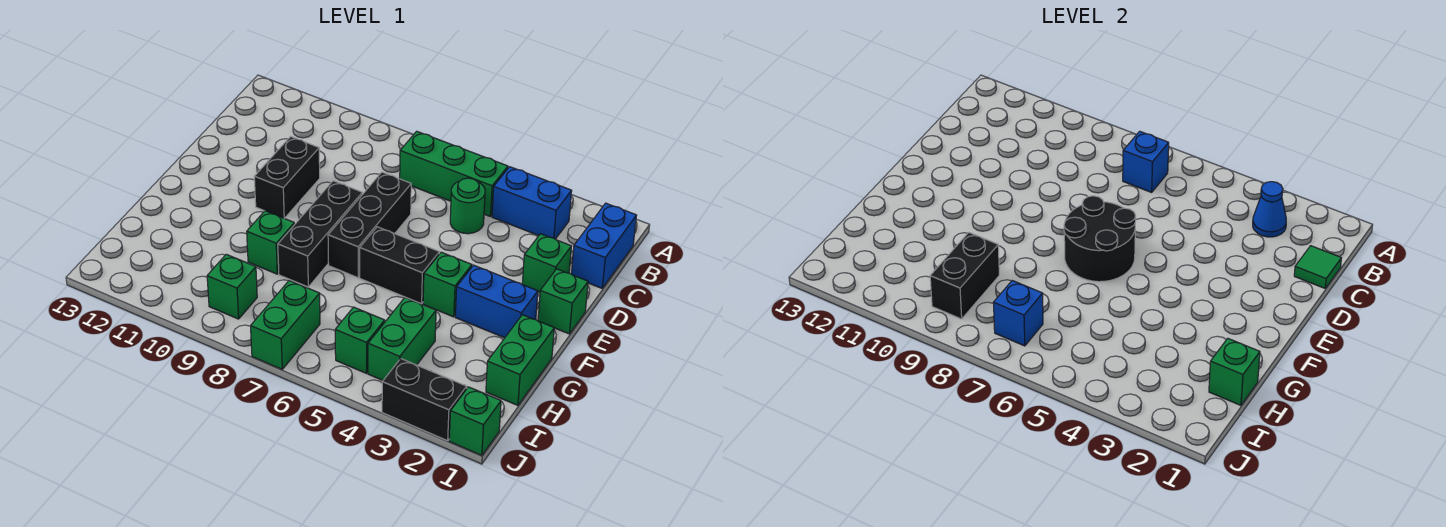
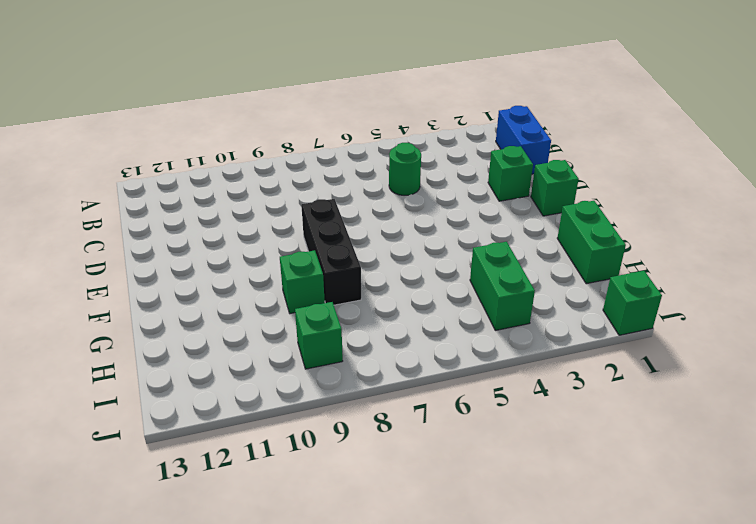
none -> blue brick B3:B4 level 1
none -> green brick B5:B7 level 1
none -> black brick D7:F7 level 1

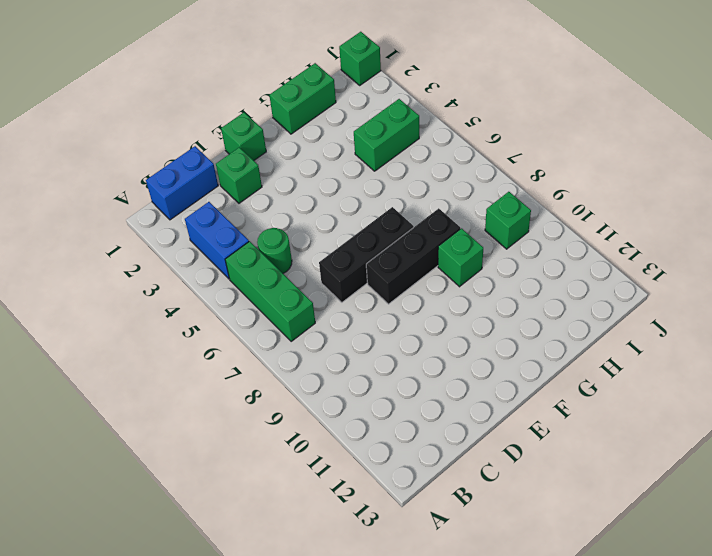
none -> black brick D10:E10 level 1
none -> blue brick F2:F3 level 1
none -> green brick F4 level 1

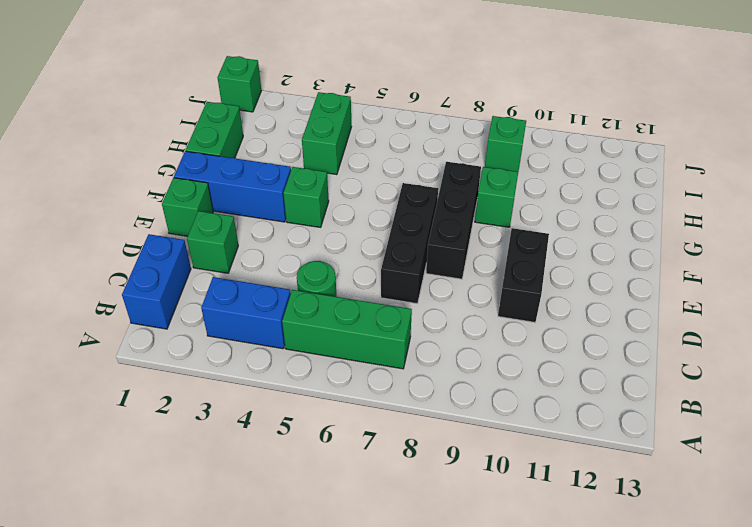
blue brick F1:F3 level 1 -> blue brick F2:F3 level 1
none -> black brick F5:F6 level 1
none -> green brick I5 level 1
none -> green brick I7:J7 level 1

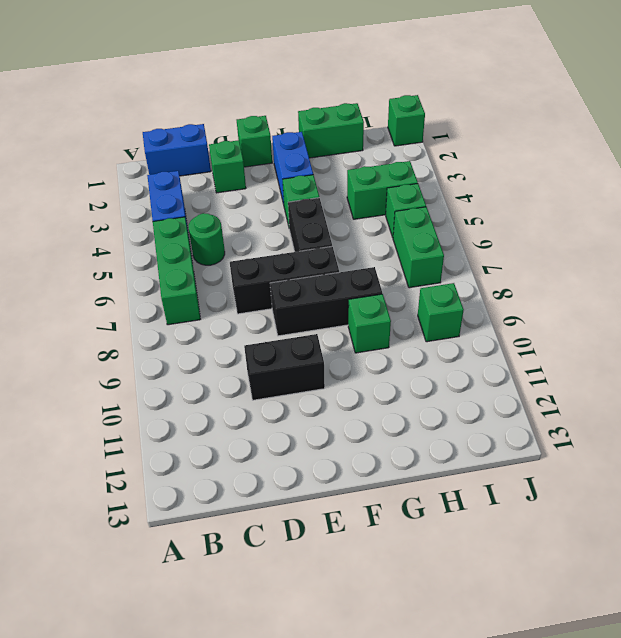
green brick I6:I7 level 1 -> green brick I7:J7 level 1
none -> black brick J2:J3 level 1
none -> blue cone B3 level 2
none -> blue brick B7 level 2

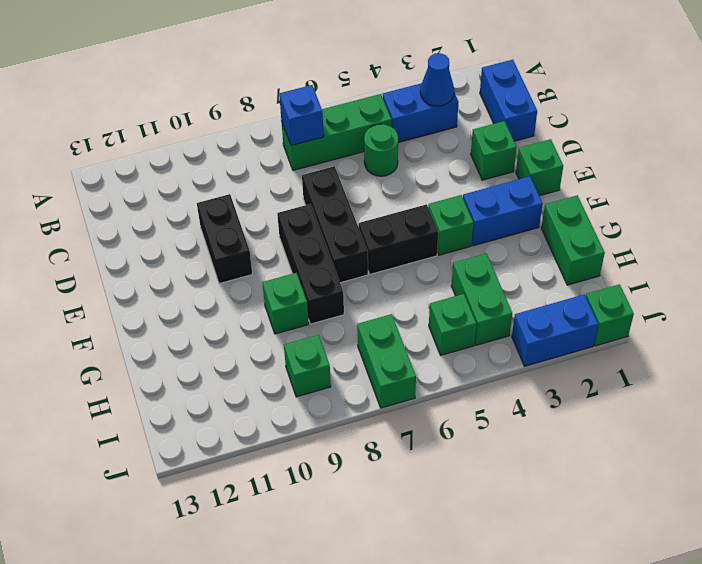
blue brick J2:J3 level 1 -> black brick J2:J3 level 1
none -> green tile C1 level 2
none -> black round brick E6:F7 level 2
none -> green brick H1 level 2

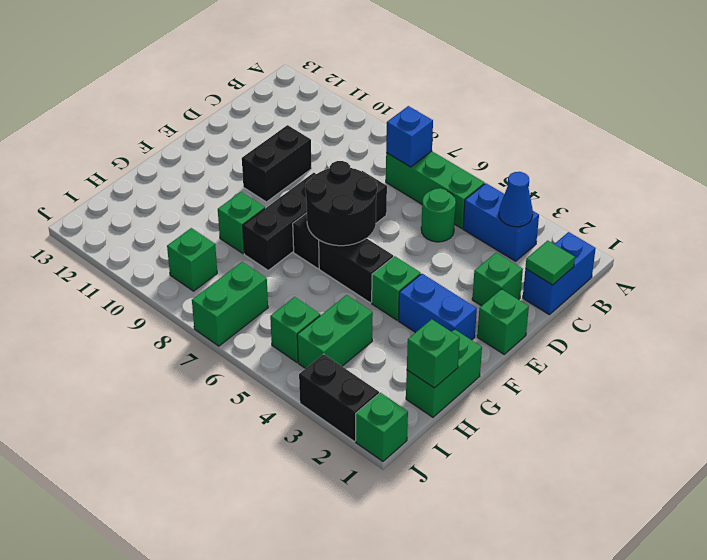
none -> black brick H9:I9 level 2
none -> blue brick I7 level 2

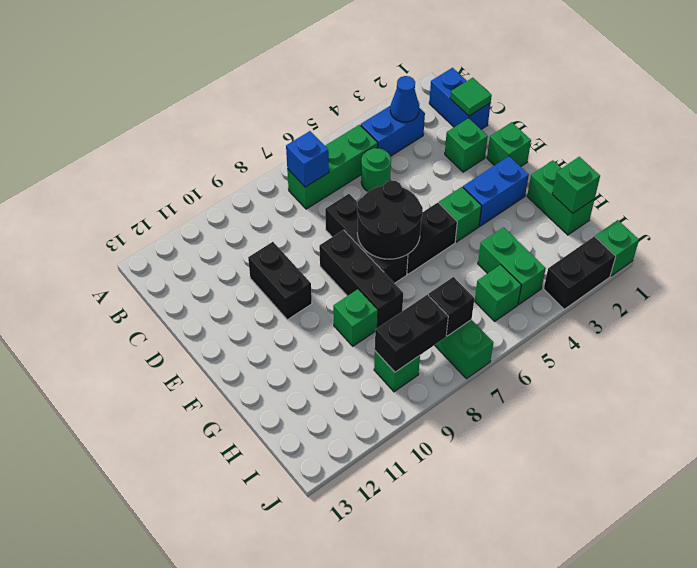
black brick I7 level 2 -> blue brick I7 level 2
black brick I8:I9 level 2 -> black brick H9:I9 level 2

